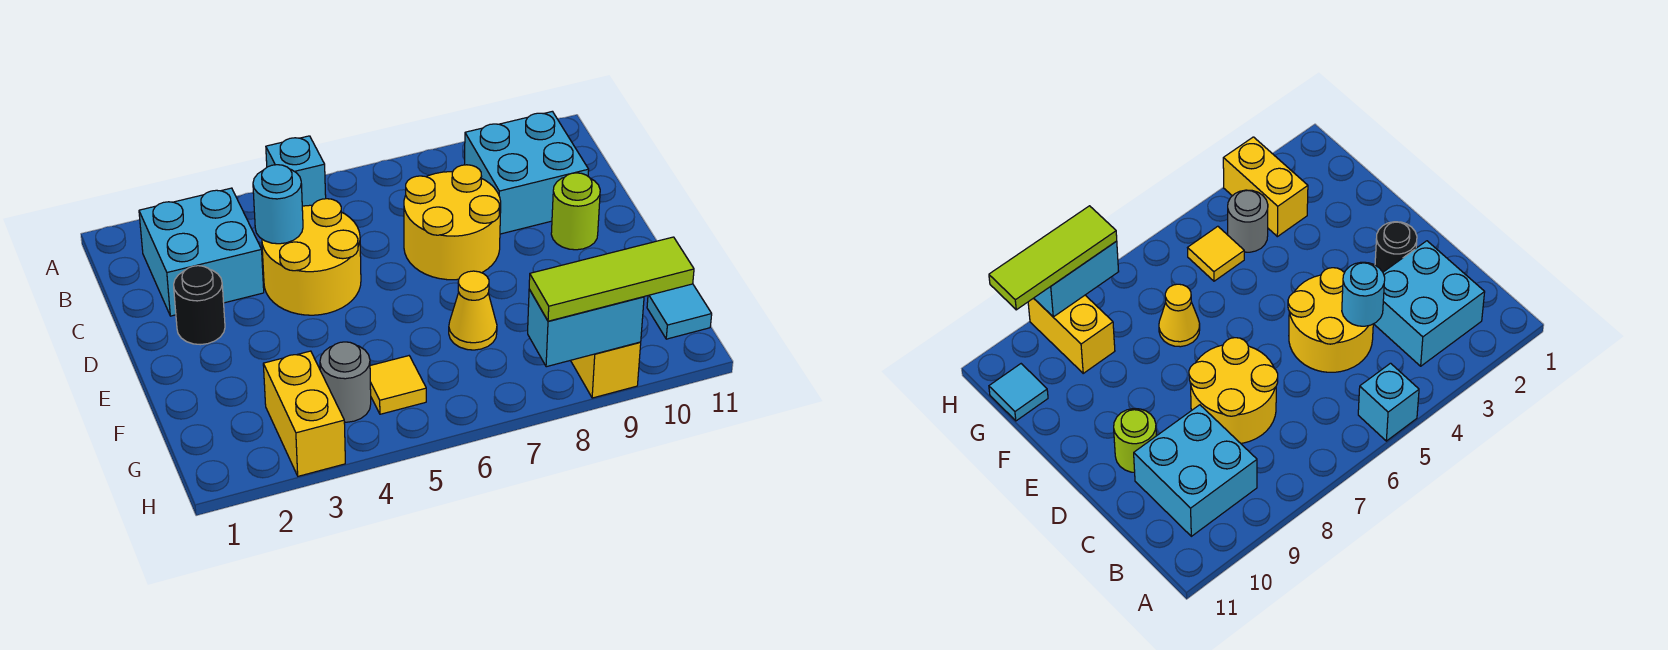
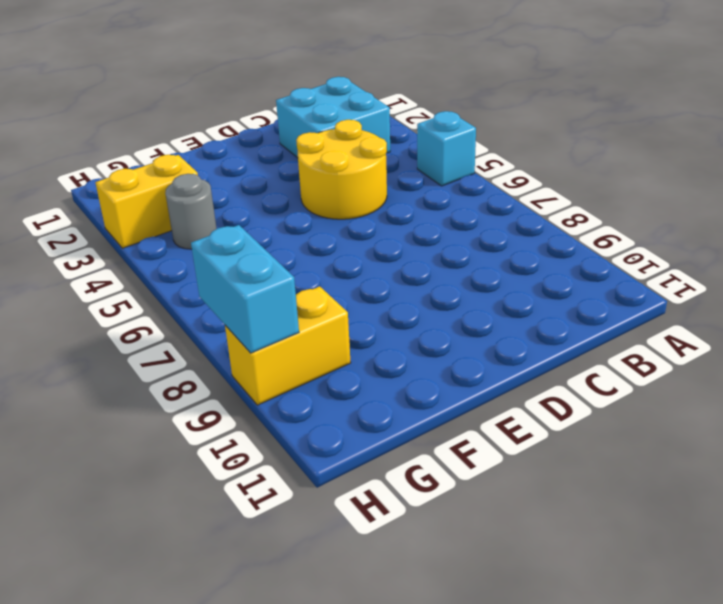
none -> cyan brick B9:C10 level 1
none -> yellow round brick C7:D8 level 1
none -> black round brick D2 level 1

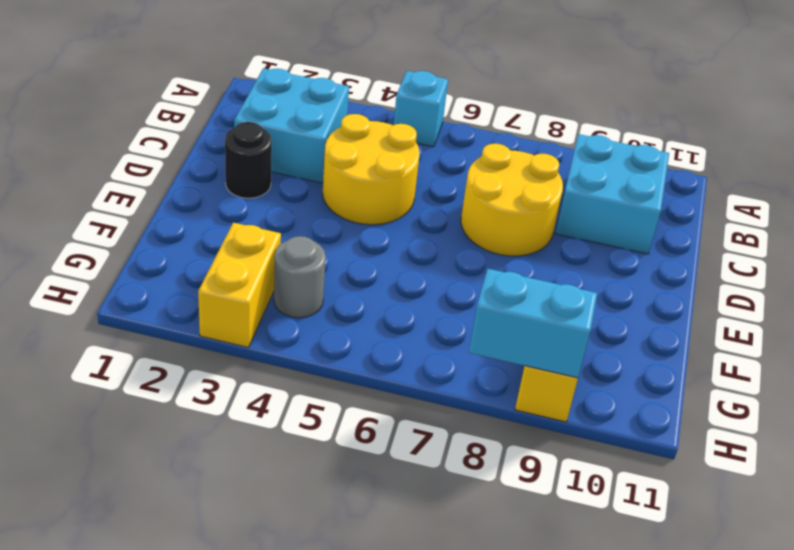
none -> lime round brick D10 level 1
none -> yellow cone F7 level 1
none -> yellow tile G5 level 1

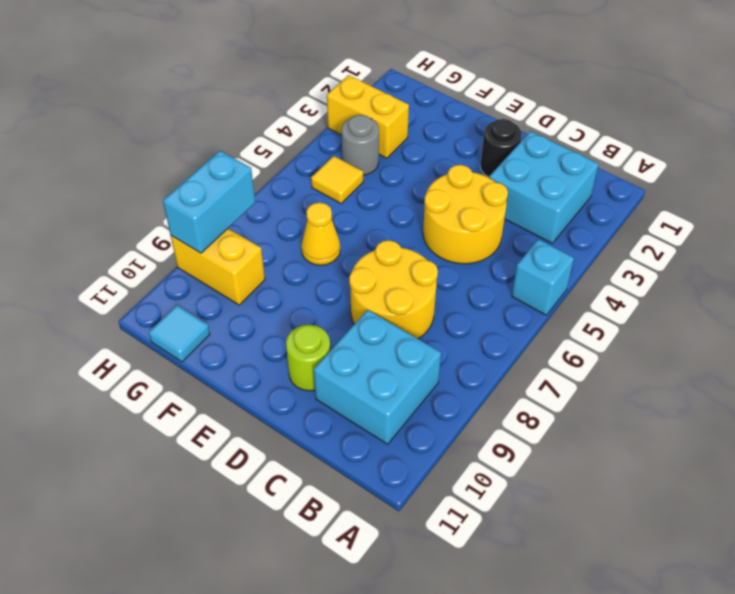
none -> cyan round brick C4 level 2
none -> lime tile H8:H10 level 3

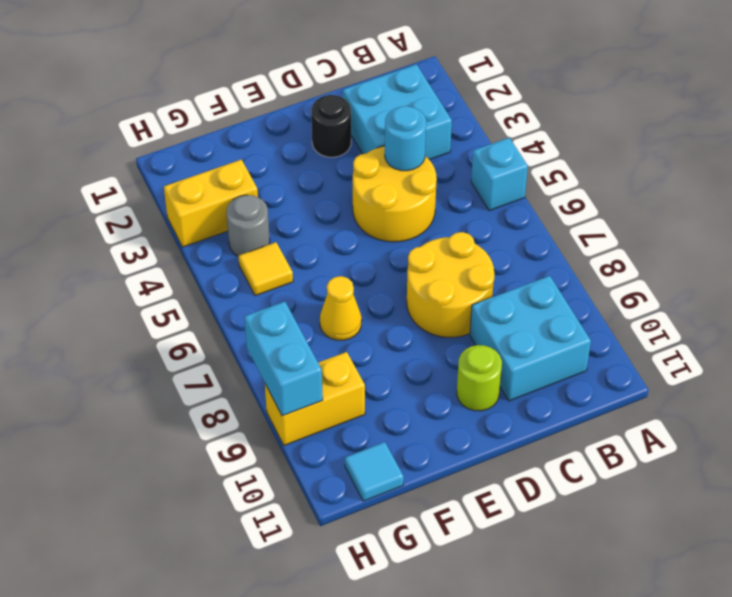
none -> lime tile H8:H10 level 3

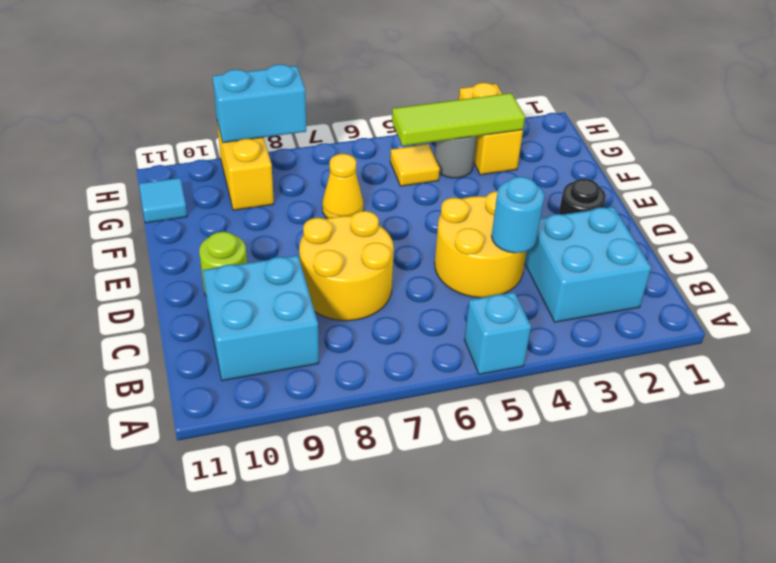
lime tile G3:G5 level 2 -> lime tile H8:H10 level 3

